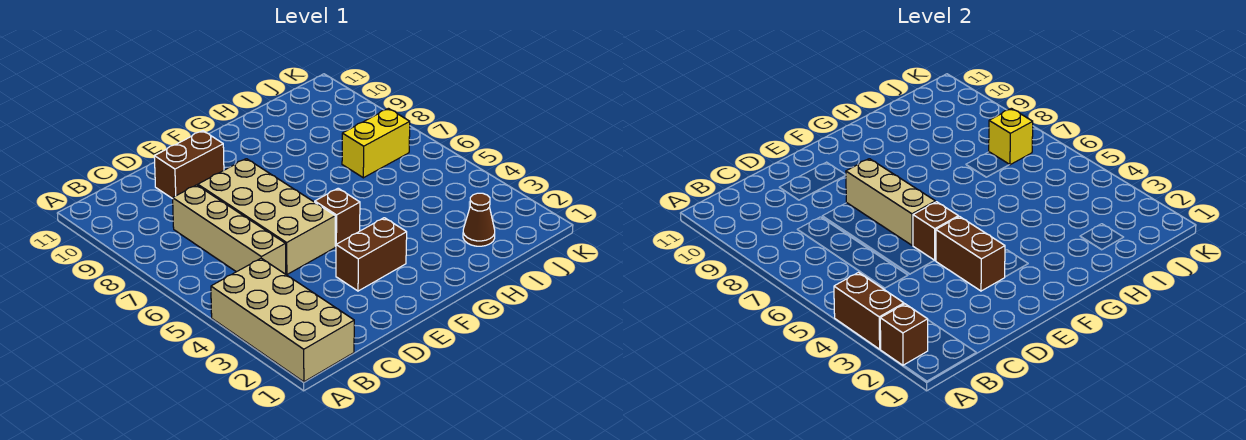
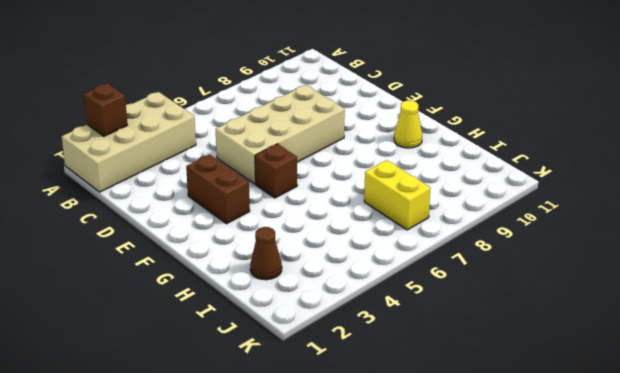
yellow cone G10 level 1 -> none
none -> tan brick C5:C8 level 1
none -> brown brick D10:E10 level 1
none -> brown brick A3:A4 level 2

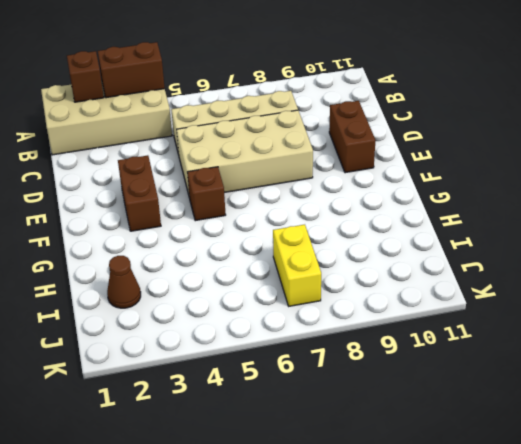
none -> brown brick E3:E4 level 2
none -> brown brick E5 level 2
none -> tan brick E6:E8 level 2

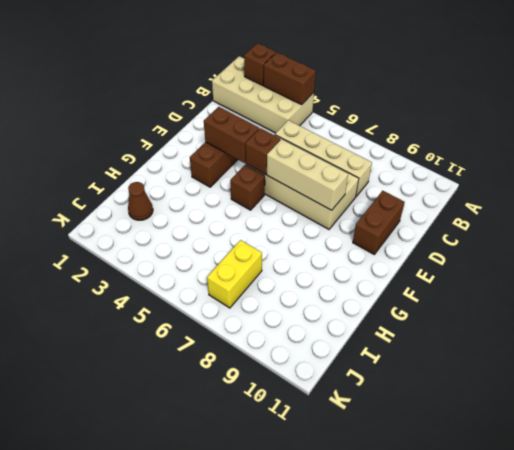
none -> yellow brick J7 level 2

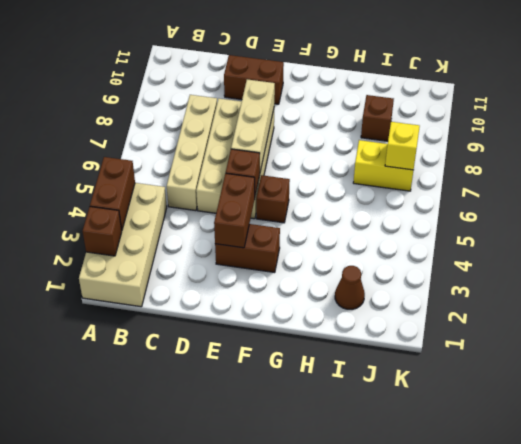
brown brick I9 level 1 -> none

